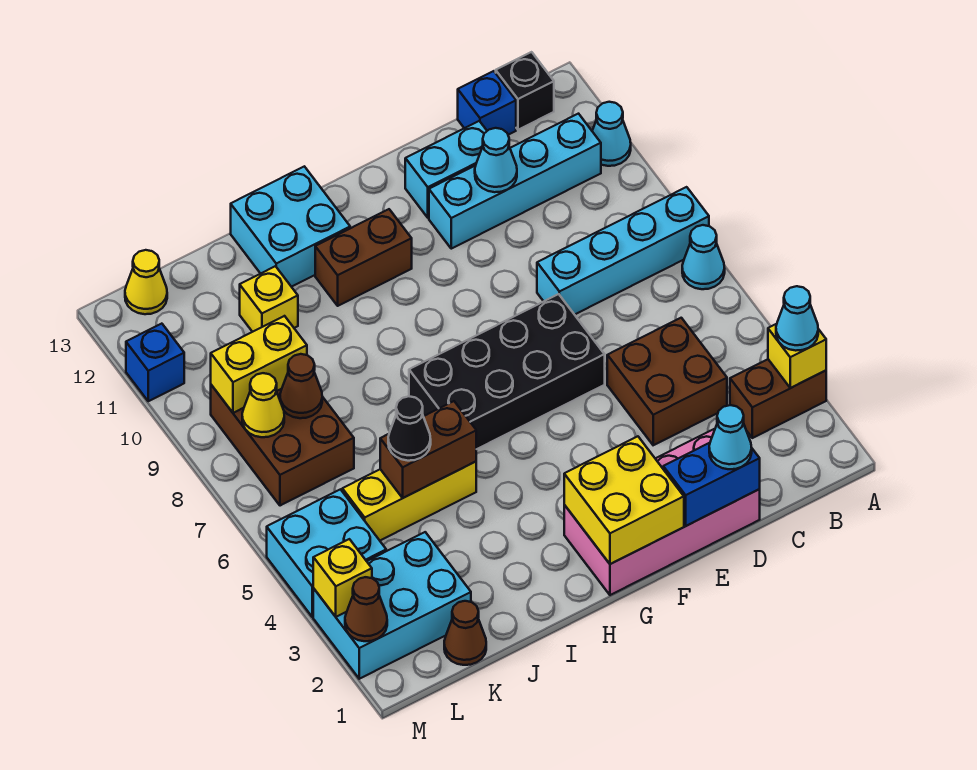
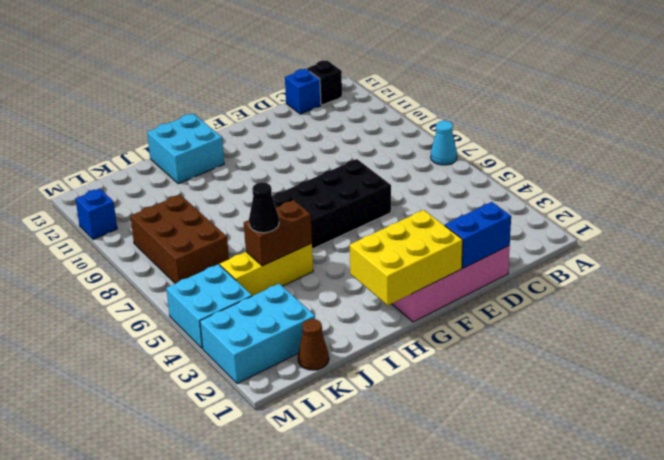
yellow brick F1:H2 level 2 -> yellow brick F1:G2 level 2
none -> brown brick A3:B3 level 1
none -> cyan brick A8:D8 level 1
none -> cyan cone A11 level 1
none -> cyan brick B11:E11 level 1

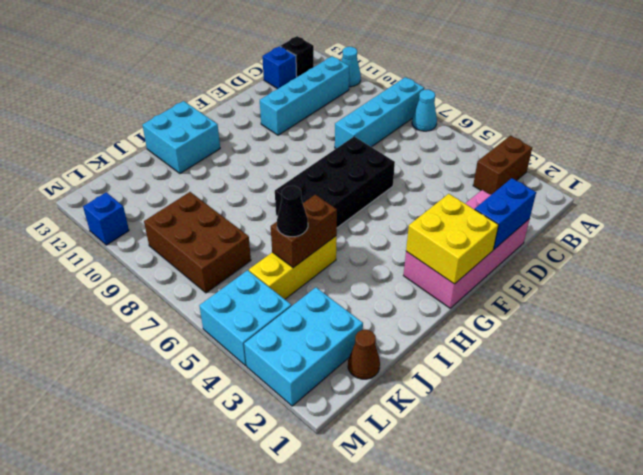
none -> brown brick C4:D5 level 1
none -> cyan brick D12:E12 level 1
none -> brown brick G11:H11 level 1
none -> yellow brick J11 level 1

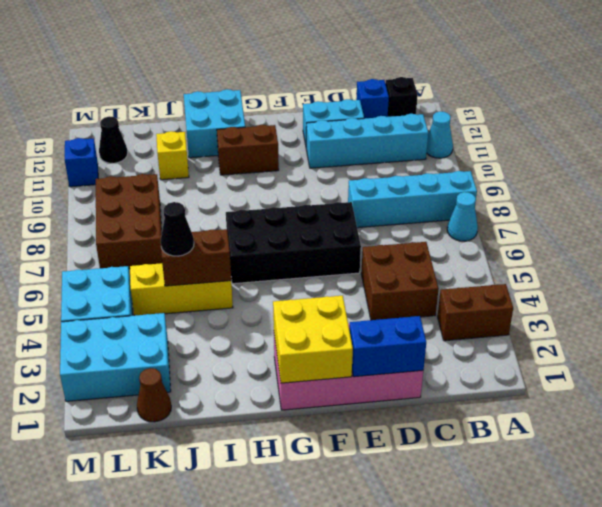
black cone L12 level 1 -> none
none -> yellow cone L13 level 1
none -> yellow brick A3 level 2
none -> cyan cone D11 level 2
none -> brown cone K8 level 2

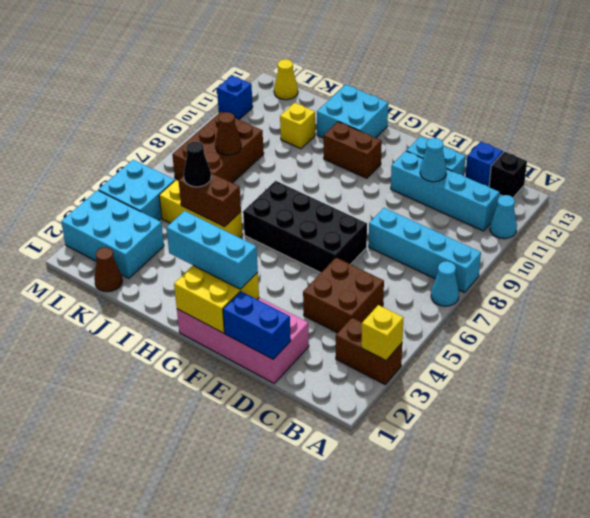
cyan brick F2:H2 level 3 -> none
none -> yellow brick K9:L9 level 2
none -> yellow cone L8 level 2
none -> brown cone M2 level 2
none -> yellow brick M3 level 2

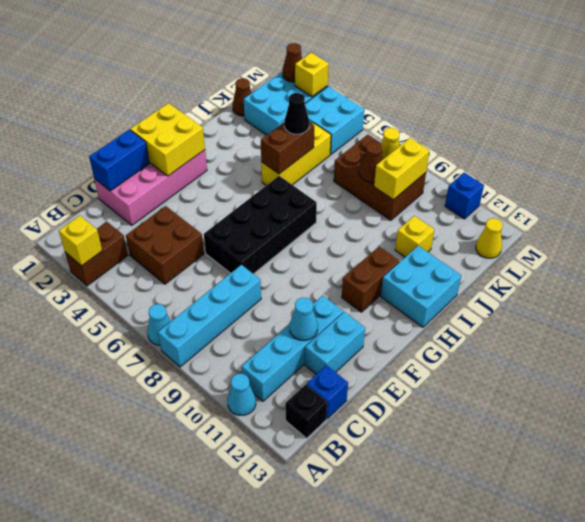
none -> cyan cone A3 level 3
none -> cyan cone D1 level 3

